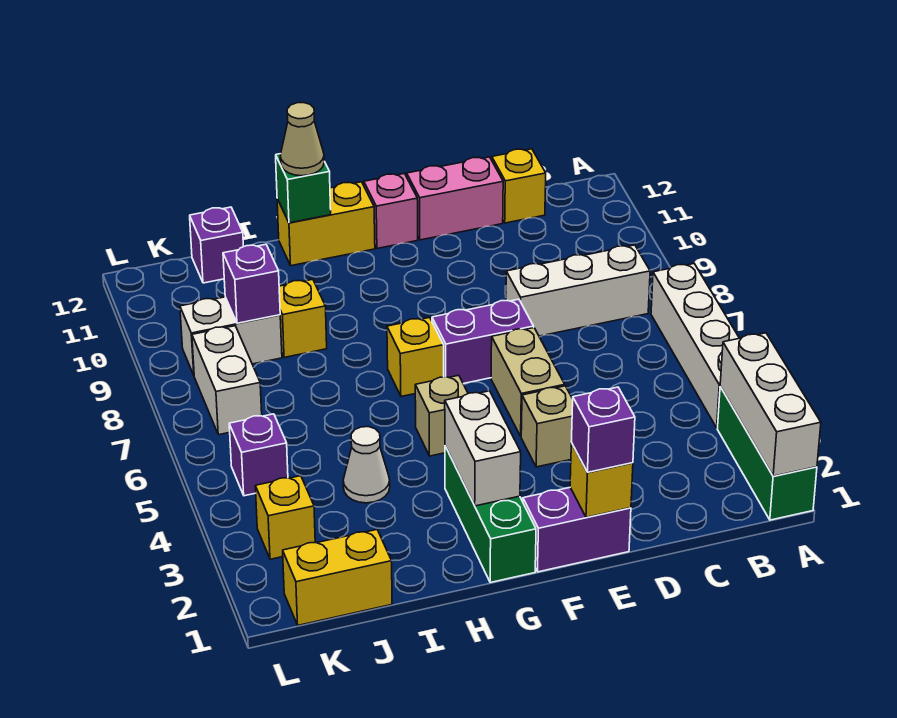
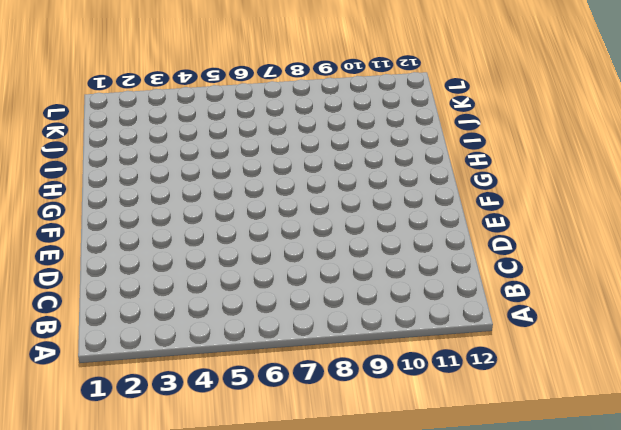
none -> green brick A1:A3 level 1
none -> white brick A4:A7 level 1
none -> white brick B8:D8 level 1

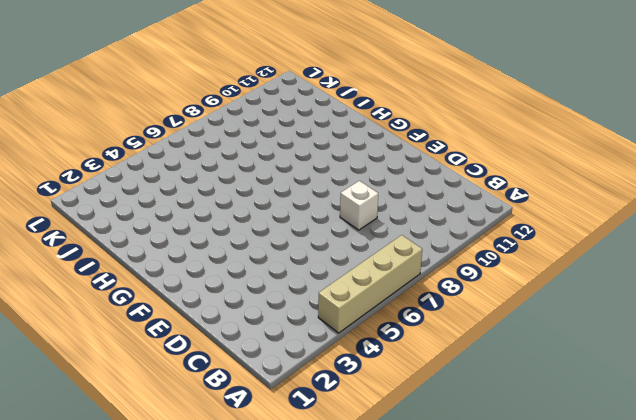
tan brick A4:A7 level 1 -> white brick A4:A7 level 1
white brick D8 level 1 -> white brick B8:D8 level 1
none -> green brick A1:A3 level 1
none -> yellow brick C12 level 1
none -> pink brick D12:E12 level 1

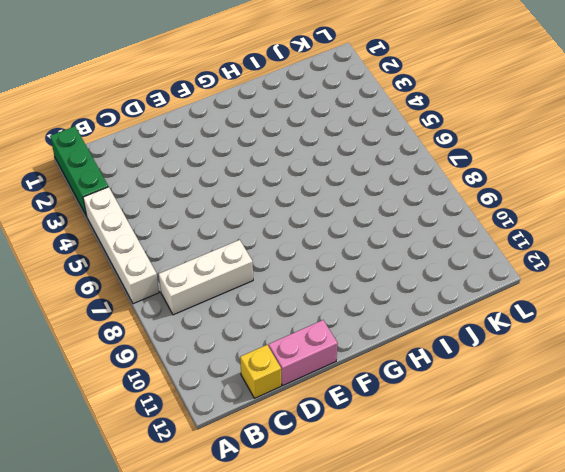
none -> purple brick E1:F1 level 1
none -> tan brick E4 level 1
none -> tan brick E5:E6 level 1

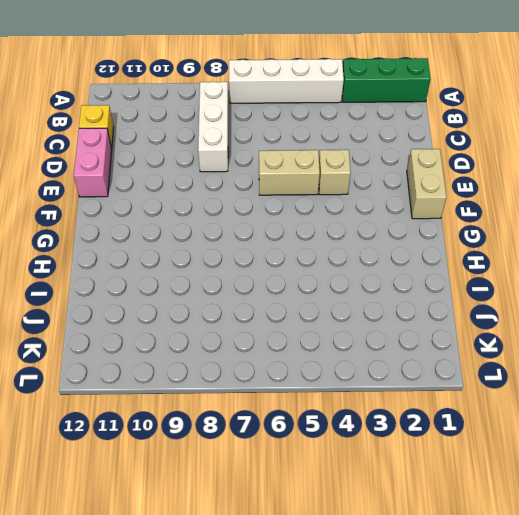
tan brick E1:F1 level 1 -> purple brick E1:F1 level 1
none -> purple brick E7:F7 level 1
none -> pink brick F12 level 1
none -> green brick G1:G3 level 1

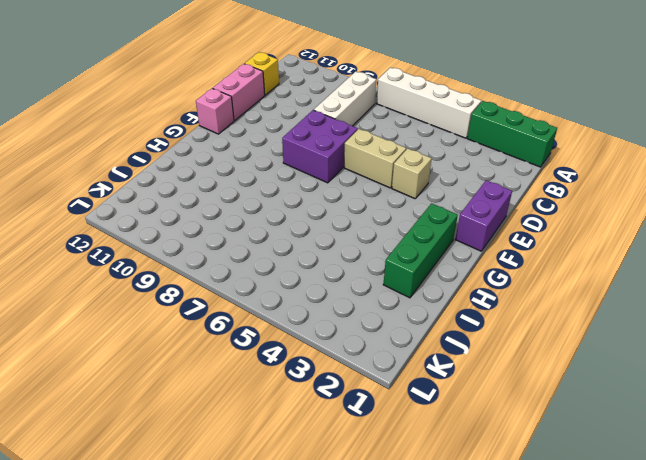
purple brick E7:F8 level 1 -> purple brick E7:F7 level 1
green brick G2:I2 level 1 -> green brick G1:G3 level 1
none -> tan brick G5 level 1
none -> yellow brick G7 level 1
none -> yellow brick G12:H12 level 1

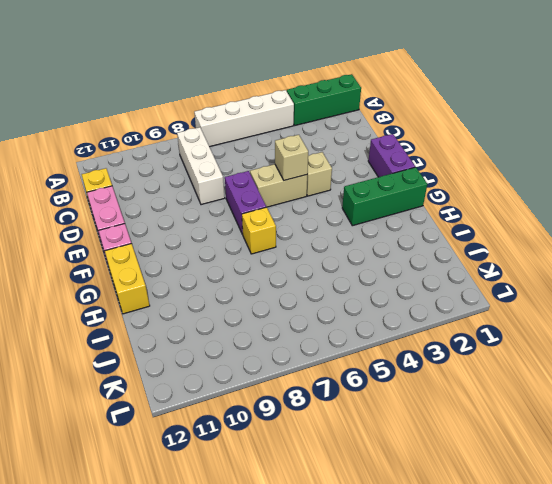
tan brick E5 level 2 -> tan brick G5 level 1
none -> white cone I4 level 1
none -> yellow brick I9 level 1
none -> yellow brick J1:K1 level 1

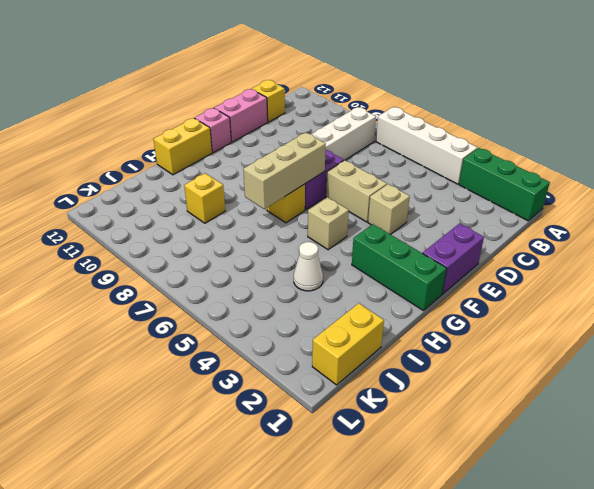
tan brick F7:H7 level 2 -> none
none -> white brick J9:K9 level 1
none -> purple brick J12 level 1
none -> yellow brick K3 level 1

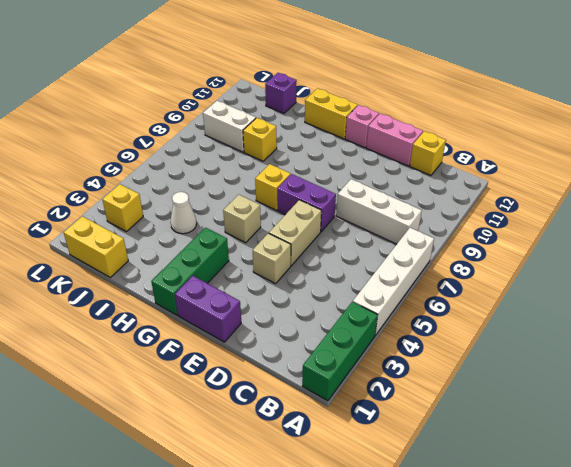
none -> purple brick K5 level 1
none -> white brick K7:K8 level 1
none -> white brick A1:A3 level 2

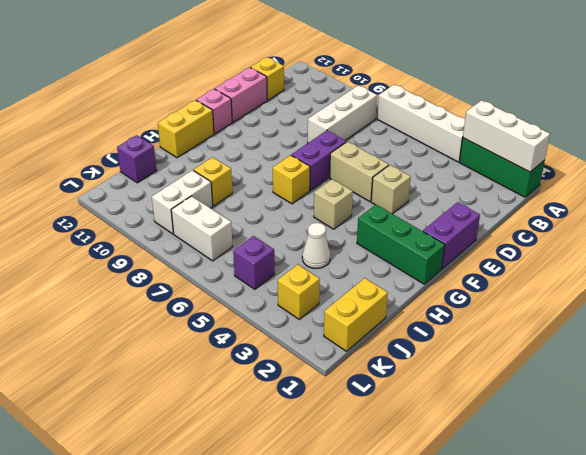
none -> yellow brick E1 level 2
none -> white brick G2:G3 level 2
none -> green brick H12 level 2

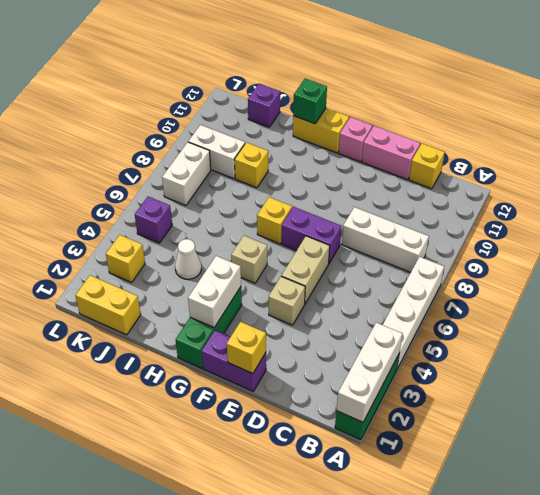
none -> purple brick J9 level 2
none -> purple brick E1 level 3
none -> tan cone H12 level 3

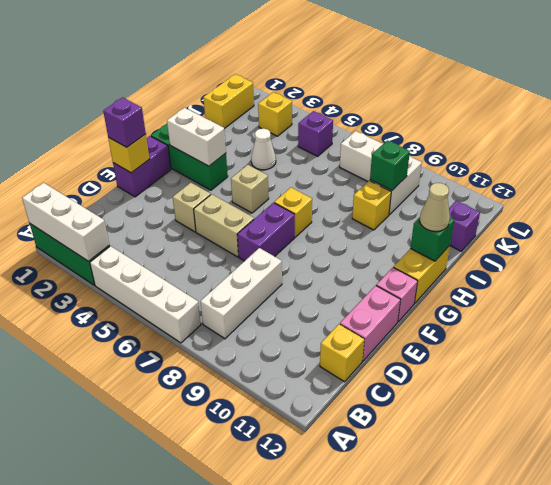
green brick J9 level 2 -> purple brick J9 level 2

